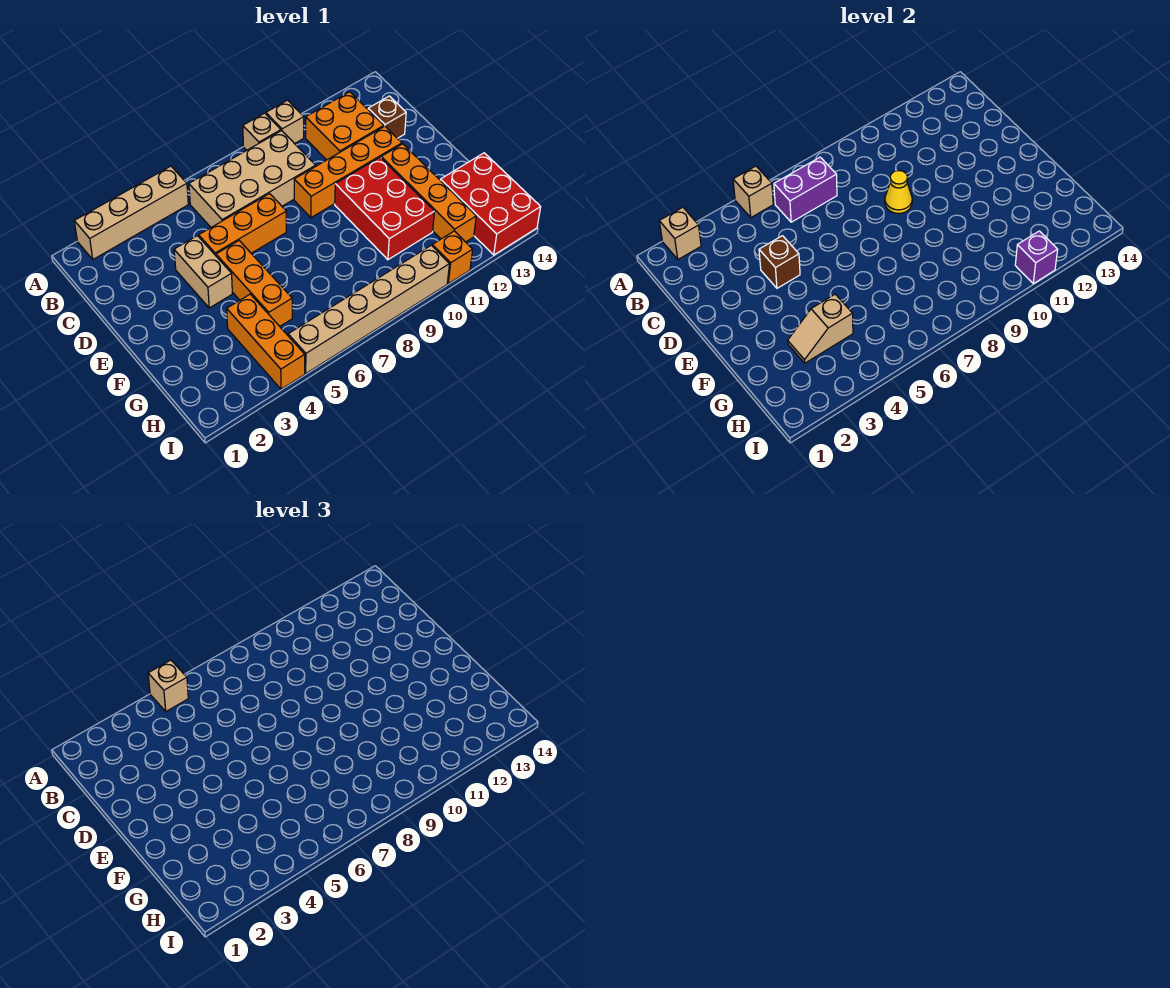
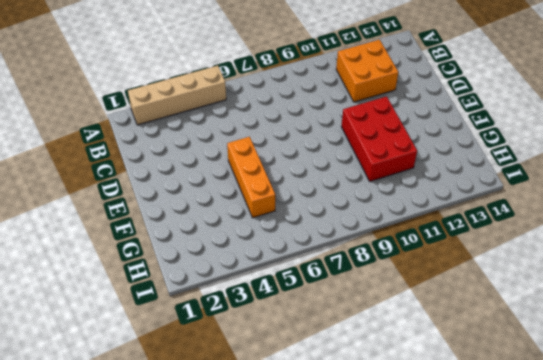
none -> tan brick A9 level 1
none -> tan brick A10 level 1
none -> tan brick B6:C9 level 1

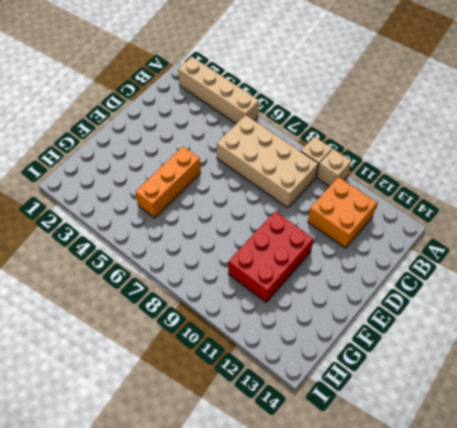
none -> brown brick C13 level 1
none -> tan brick D4:E4 level 1
none -> orange brick D5:D7 level 1

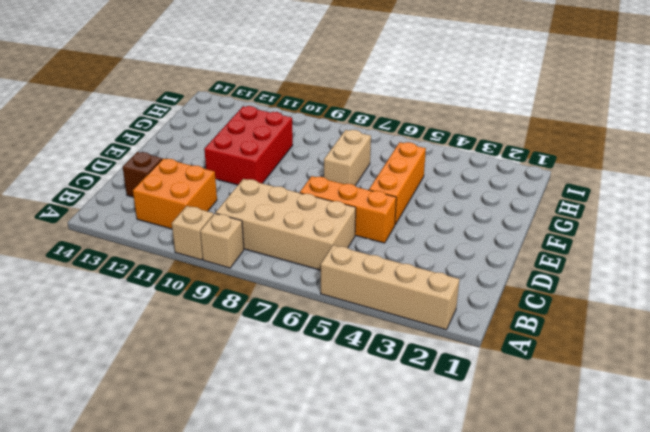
tan brick F7:G7 level 1 -> tan brick D4:E4 level 1
none -> orange brick D9:D12 level 1
none -> orange brick E12:H12 level 1
none -> orange brick G4:I4 level 1

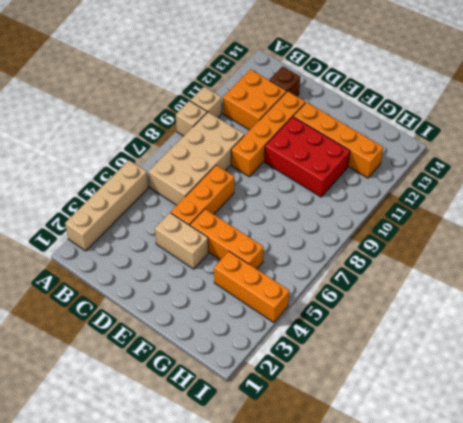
none -> red brick G13:I14 level 1
none -> tan brick I5:I10 level 1
none -> orange brick I11 level 1

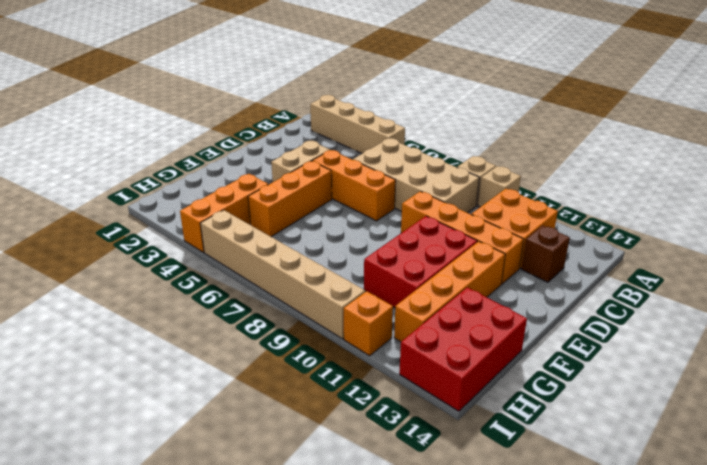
none -> tan brick A2 level 2
none -> tan brick A5 level 2
none -> purple brick B6:B7 level 2

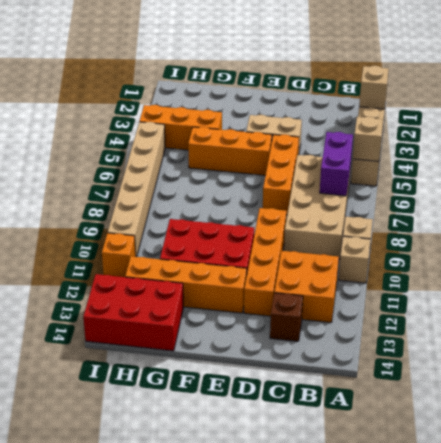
none -> brown brick D4 level 2
none -> yellow cone D9 level 2
none -> tan slope G3:G4 level 2 top 4

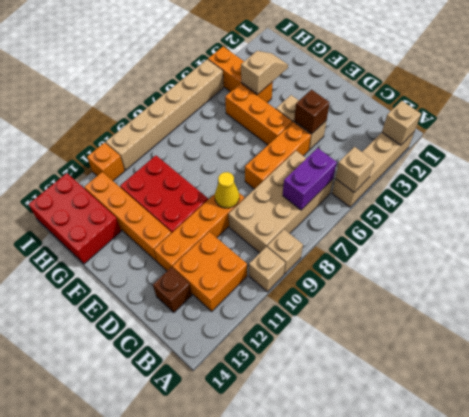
none -> purple brick I11 level 2
none -> tan brick A5 level 3

